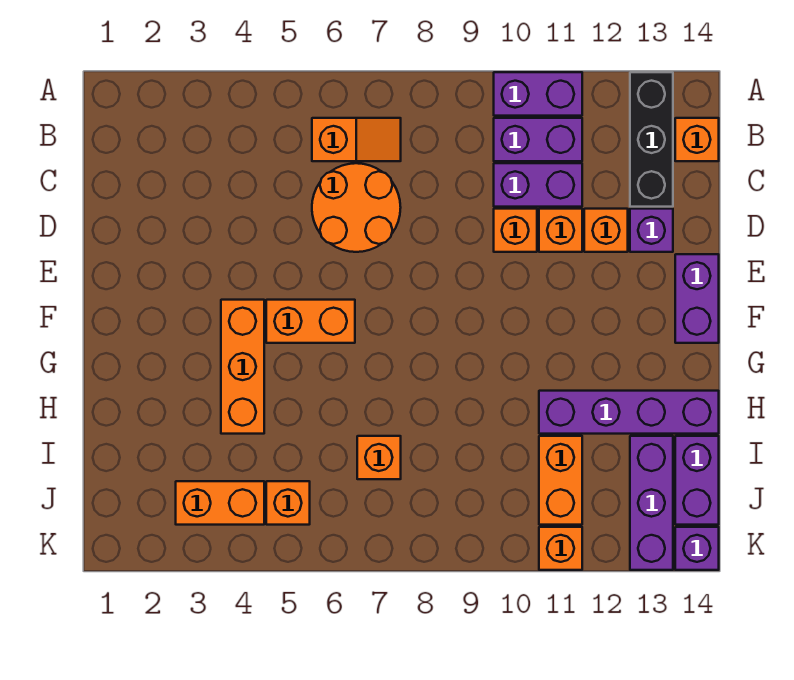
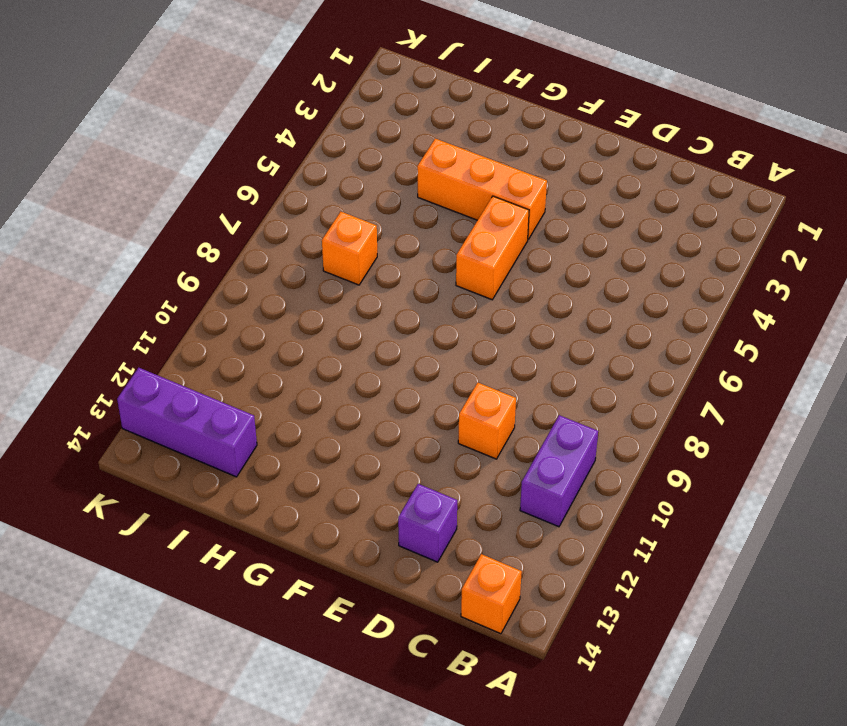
none -> purple brick A10:A11 level 1
none -> black brick A13:C13 level 1
none -> orange slope B6:B7 level 1 top 6

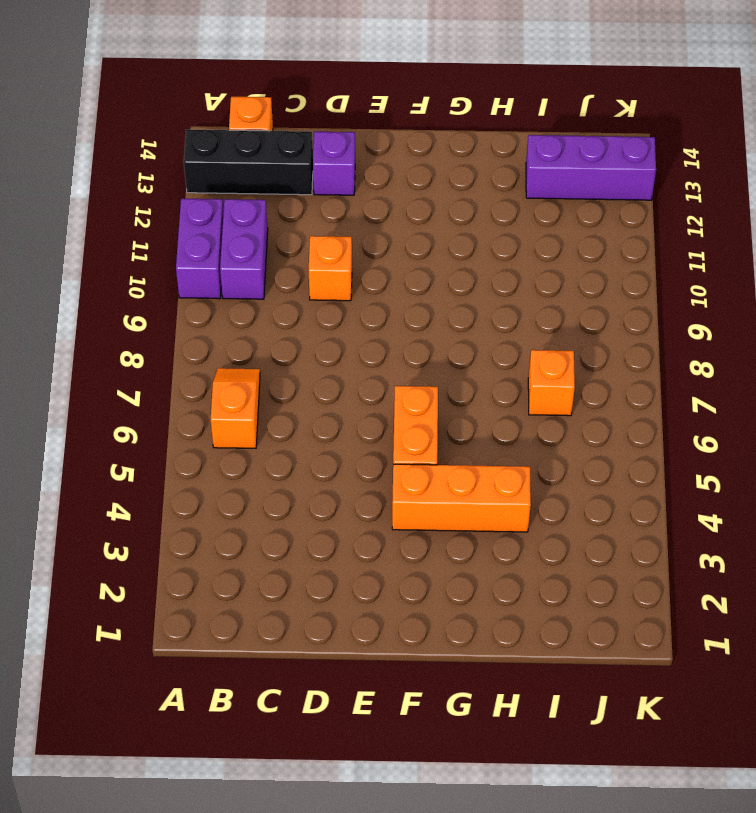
none -> orange round brick C6:D7 level 1
none -> purple brick C10:C11 level 1
none -> orange brick D11 level 1

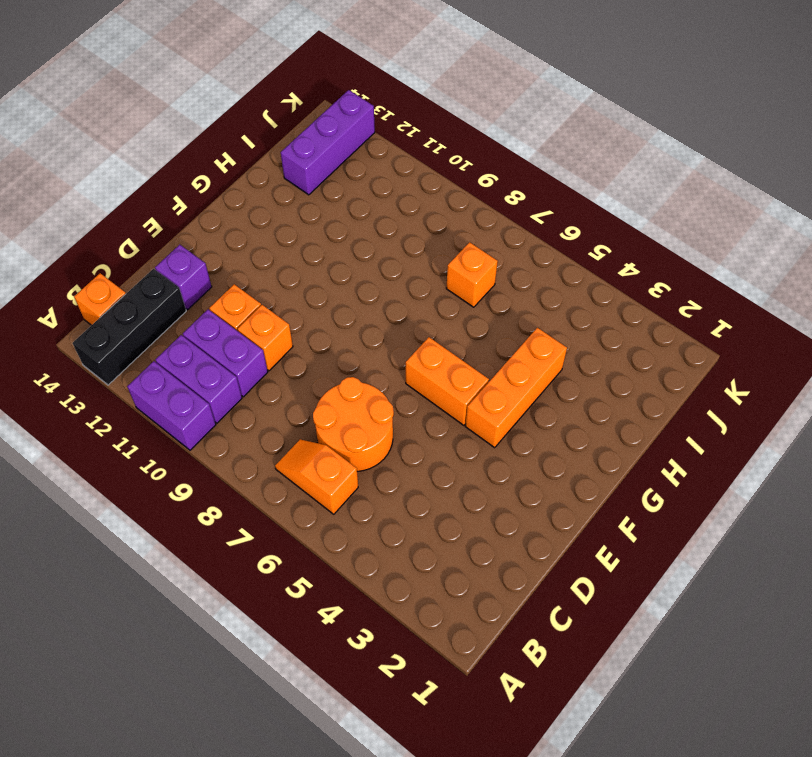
none -> orange brick D12 level 1
none -> purple brick E14:F14 level 1
none -> purple brick H11:H14 level 1

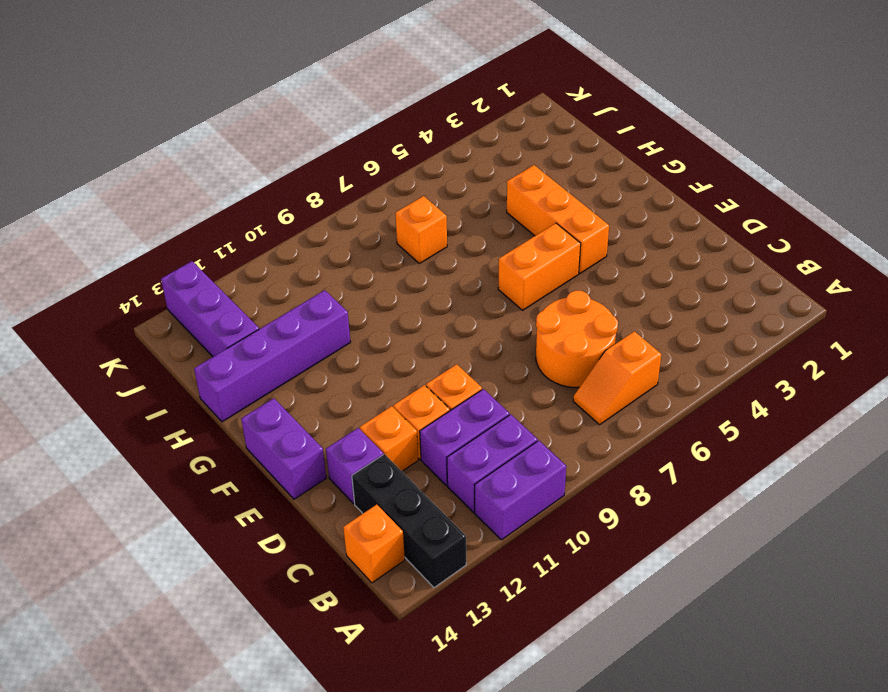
none -> orange brick I11:J11 level 1
none -> purple brick I14:J14 level 1
none -> orange brick J3:J4 level 1

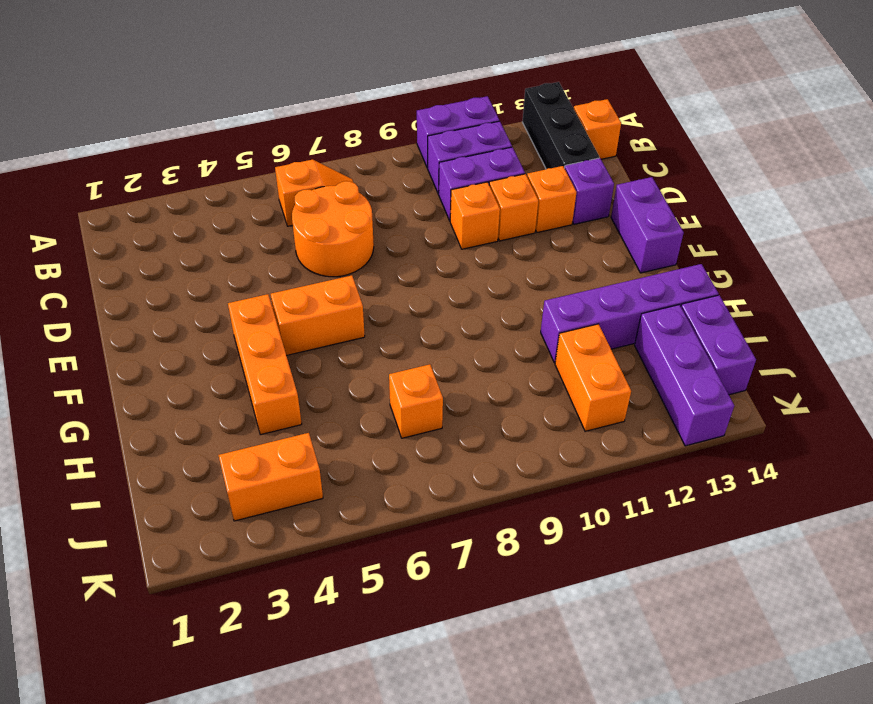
none -> orange brick J5 level 1
none -> orange brick K11 level 1
none -> purple brick K14 level 1

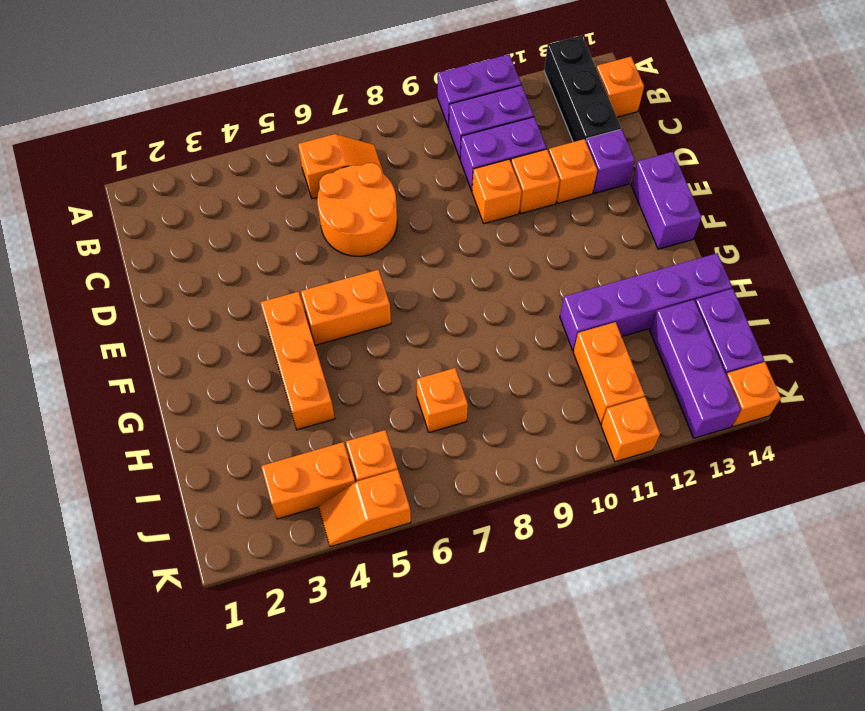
orange slope K4:K5 level 1 top 5 -> none
orange brick K14 level 1 -> purple brick K14 level 1

